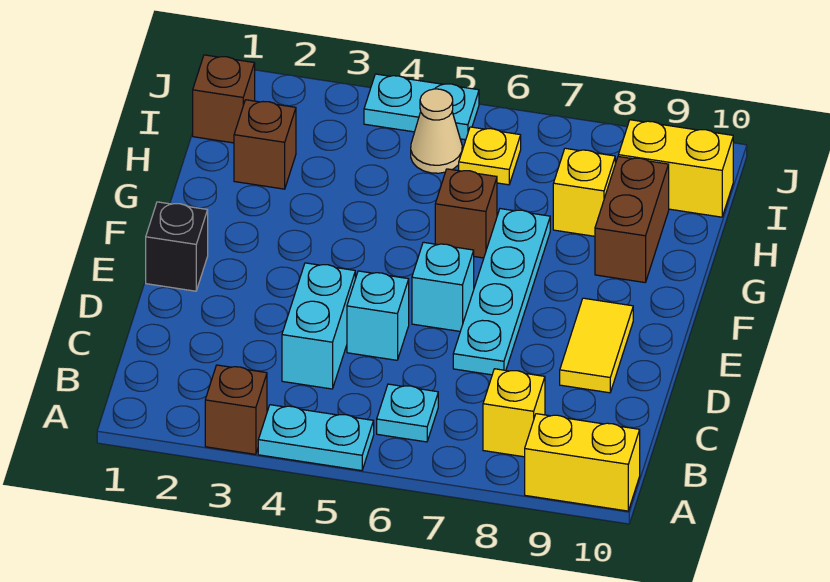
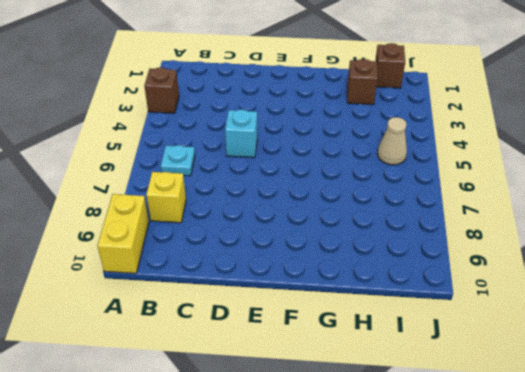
none -> cyan plate A4:A5 level 1
none -> cyan brick C4:D4 level 1
none -> cyan plate D7:G7 level 1

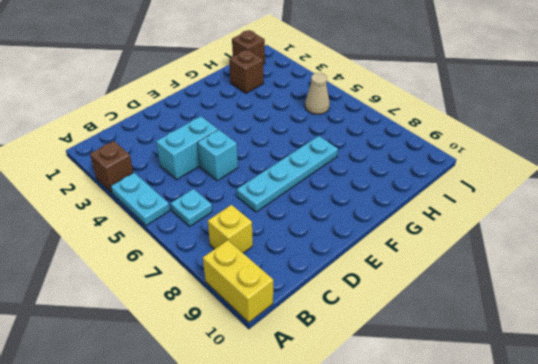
none -> yellow tile D9:E9 level 1
none -> black brick E1 level 1
none -> cyan brick E6 level 1

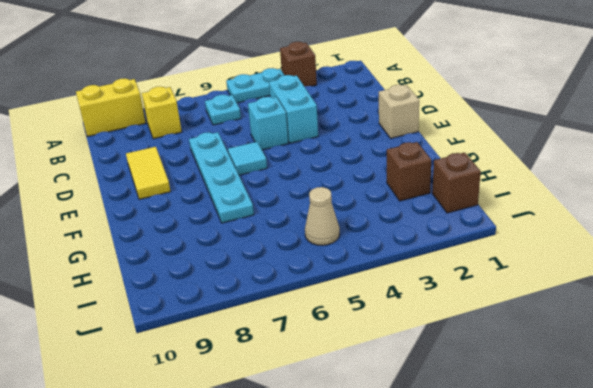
tan brick E1 level 1 -> black brick E1 level 1
cyan tile E6 level 1 -> cyan brick E6 level 1
none -> brown brick G6 level 1
none -> brown brick G9:H9 level 1
none -> yellow brick H8 level 1

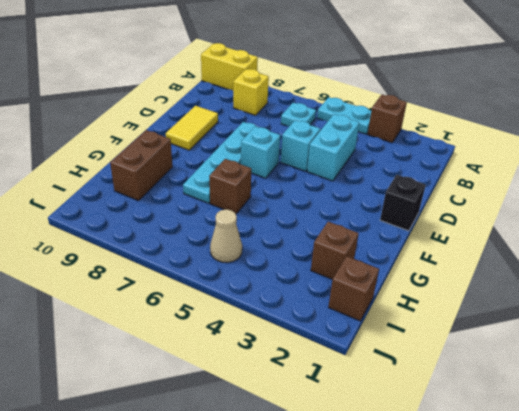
none -> yellow brick H8 level 1
none -> yellow plate I6 level 1
none -> yellow brick I9:I10 level 1

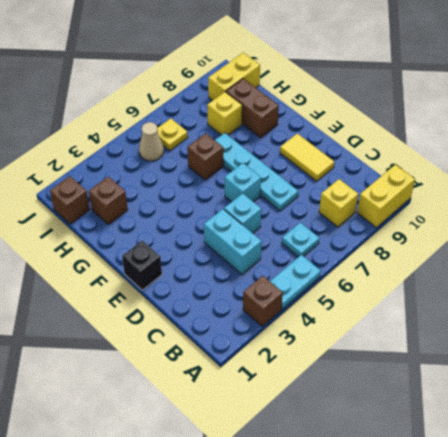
none -> cyan plate J4:J5 level 1

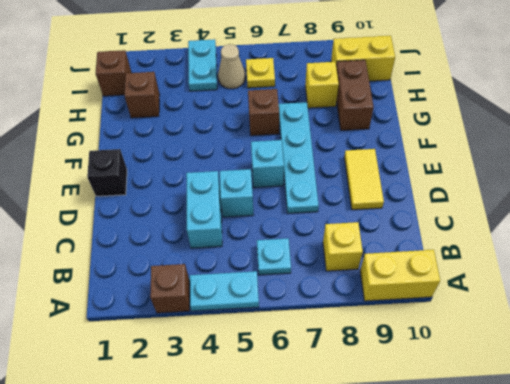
cyan plate I4:J4 level 1 -> cyan plate J4:J5 level 1

